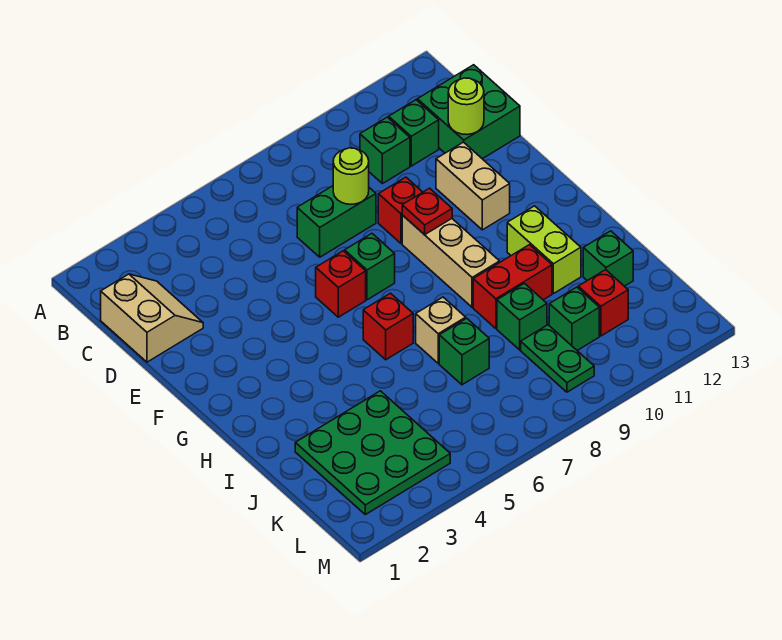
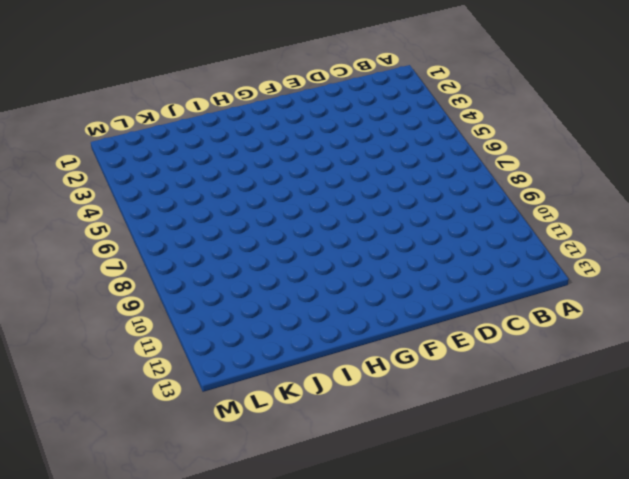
none -> tan slope C1:D2 level 1 top 1
none -> green brick C10 level 1
none -> green brick C11 level 1

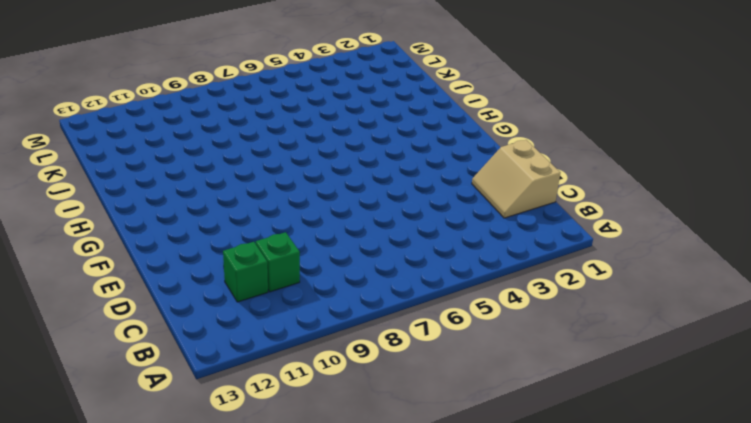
none -> green brick C12:D13 level 1
none -> green brick D7:D8 level 1
none -> red brick E9 level 1

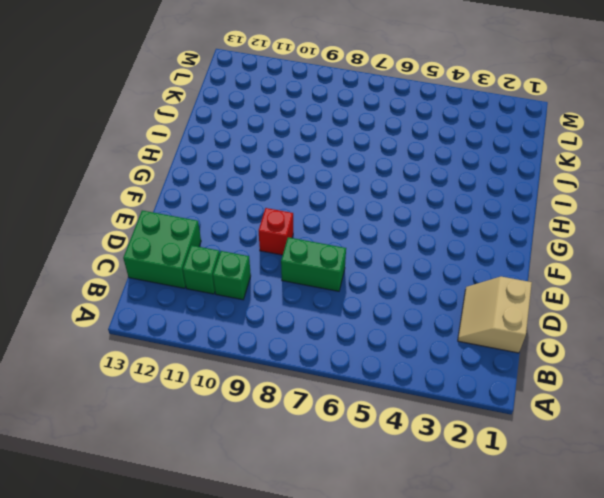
none -> tan brick E11:F11 level 1
none -> red brick F6 level 1
none -> green brick F7 level 1

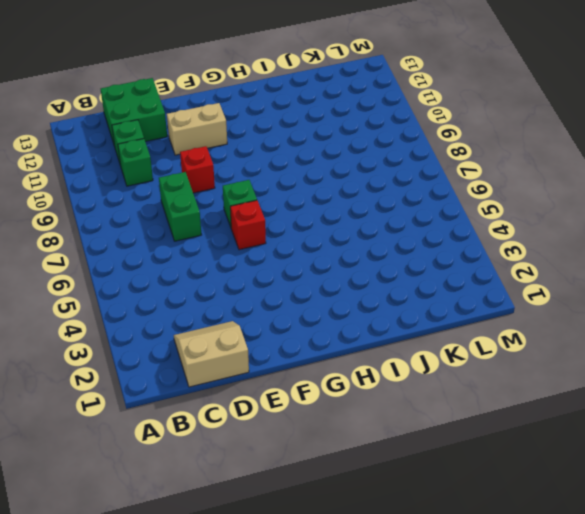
none -> tan brick F9:H9 level 1
none -> red brick H6 level 1
none -> lime brick H11:I11 level 1

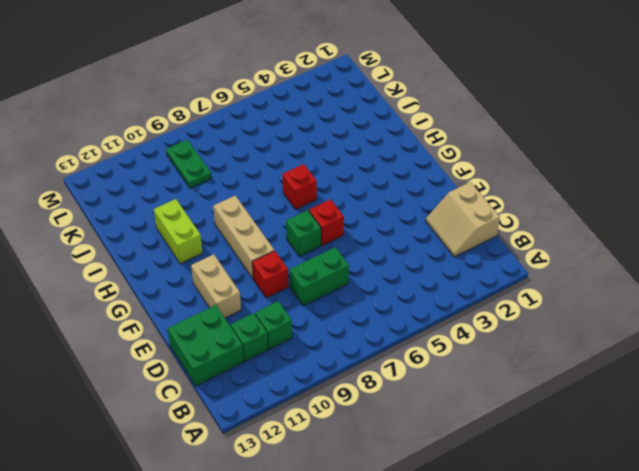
none -> tan brick I7 level 1
none -> red brick I9:I10 level 1
none -> green plate J2:L4 level 1

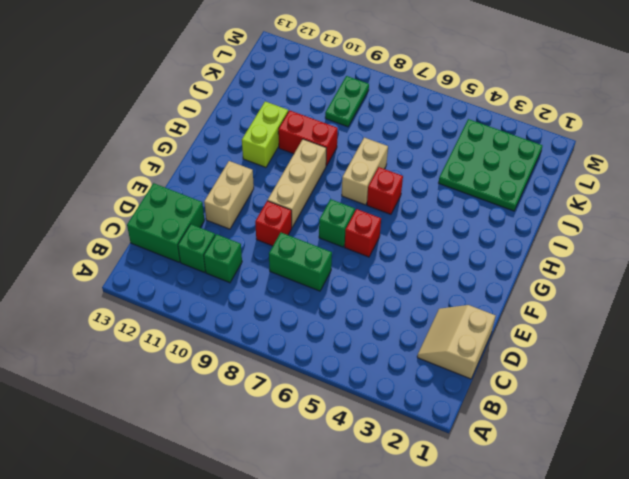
tan brick H7:I7 level 1 -> tan brick I7 level 1
none -> green brick J7 level 1
none -> green brick J9 level 1
none -> green brick J12 level 1

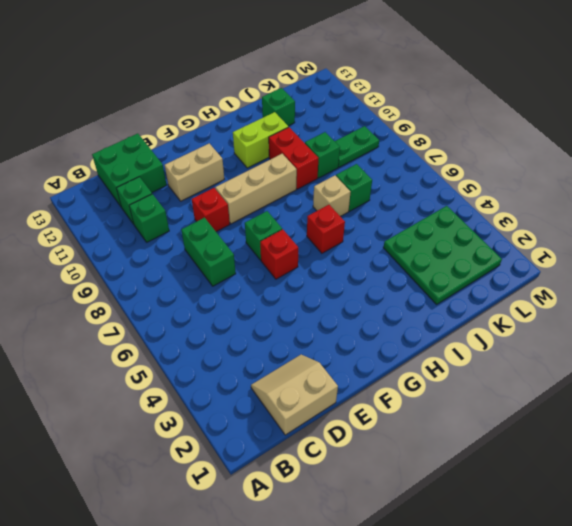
none -> green brick K10 level 1
none -> red brick K11 level 1
none -> lime round brick D8 level 2

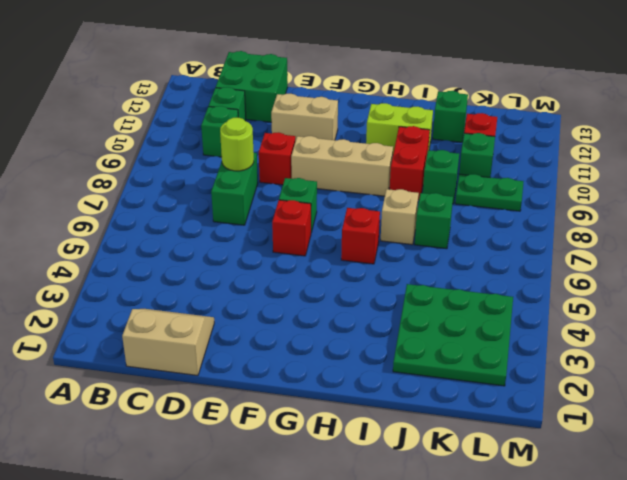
none -> lime round brick D12 level 2
none -> red plate F9 level 2

